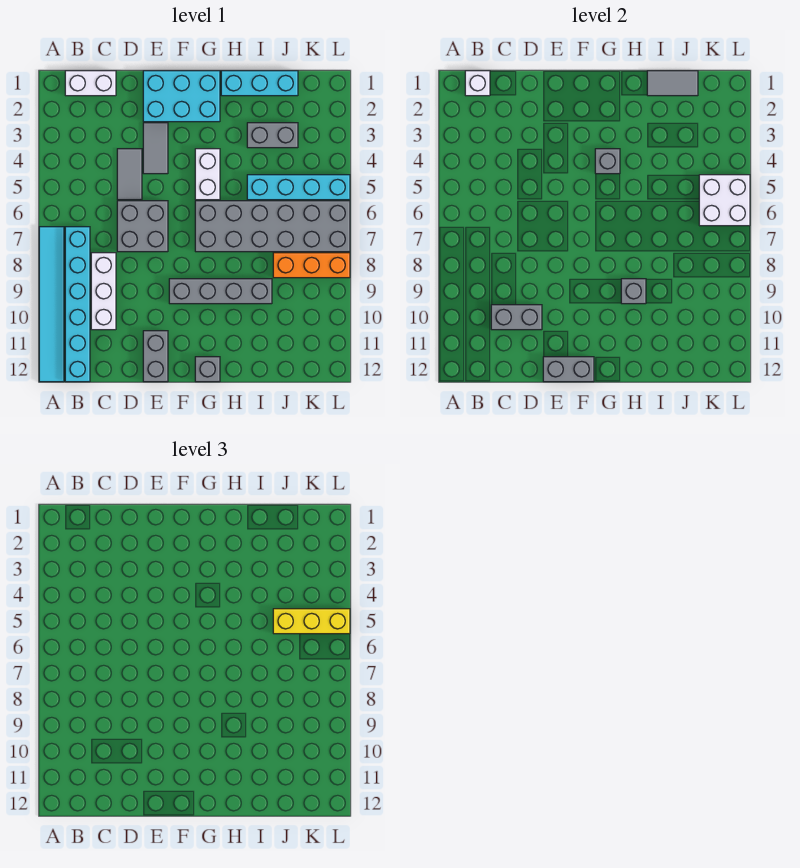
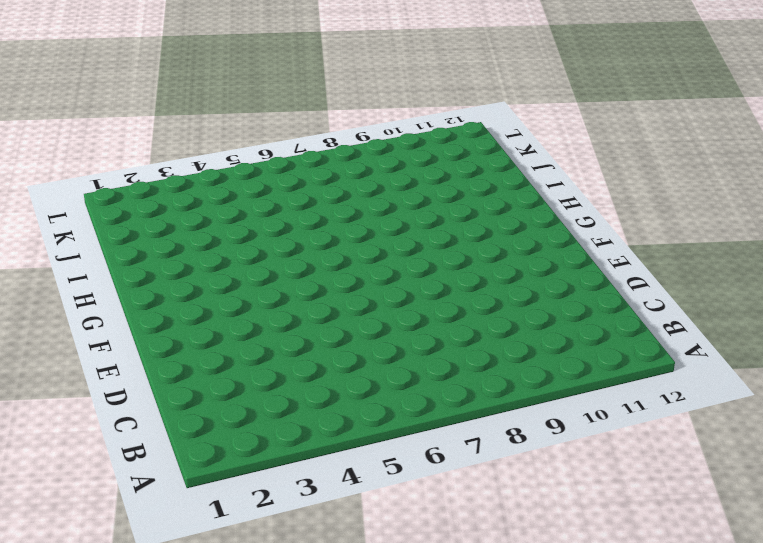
none -> cyan tile A7:A12 level 1
none -> white brick B1:C1 level 1
none -> cyan brick B7:B12 level 1

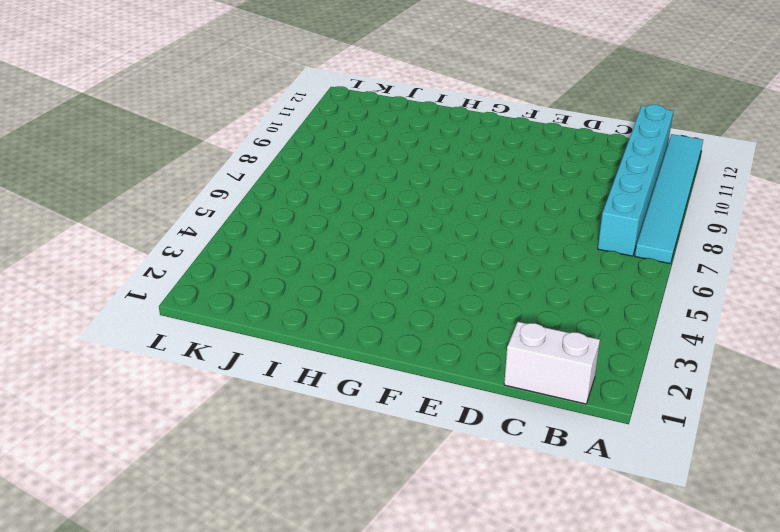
none -> white brick C8:C10 level 1
none -> grey tile D4:D5 level 1
none -> grey brick D6:E7 level 1

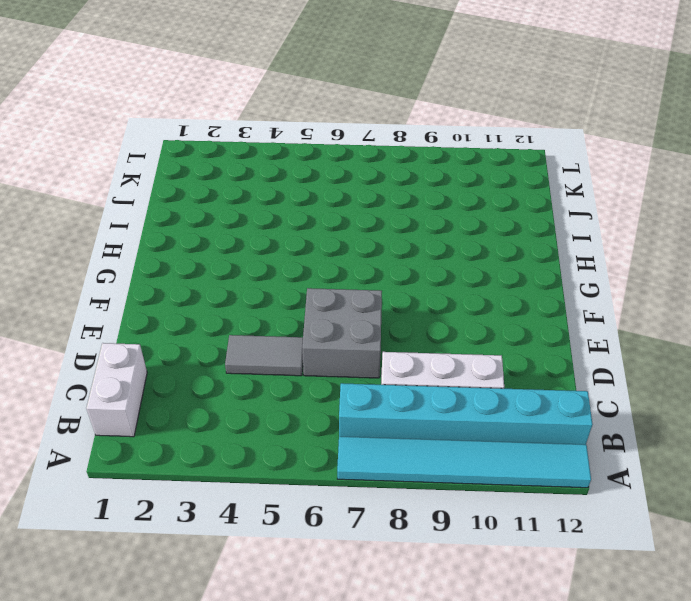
none -> cyan brick E1:G2 level 1
none -> grey tile E3:E4 level 1
none -> grey brick E11:E12 level 1

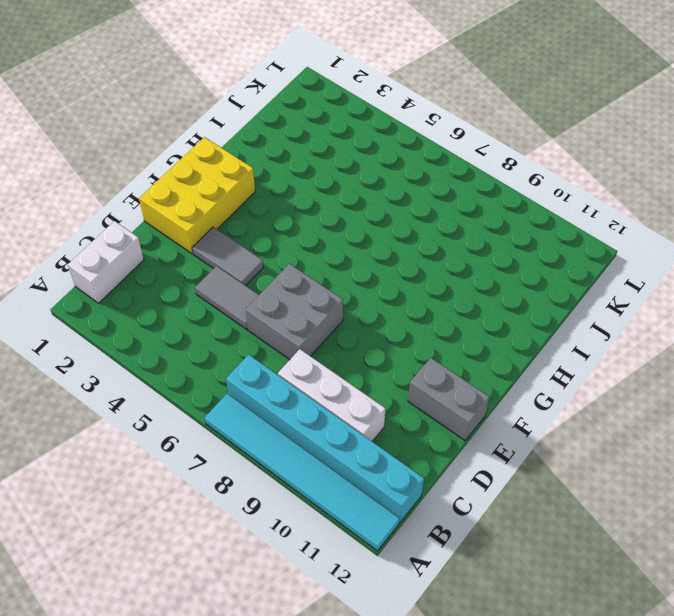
yellow brick E1:G2 level 1 -> cyan brick E1:G2 level 1
none -> grey brick F9:I9 level 1
none -> white brick G4:G5 level 1
none -> grey brick G6:L7 level 1

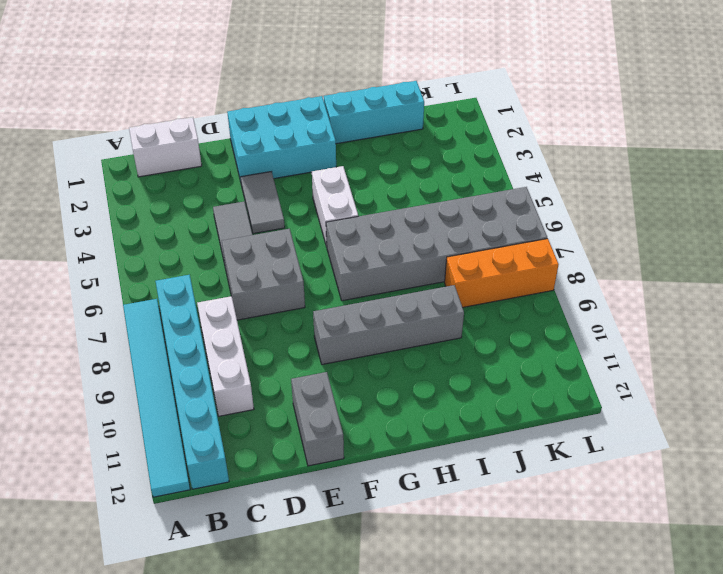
none -> grey brick G12 level 1
none -> grey brick I3:J3 level 1
none -> cyan brick I5:L5 level 1

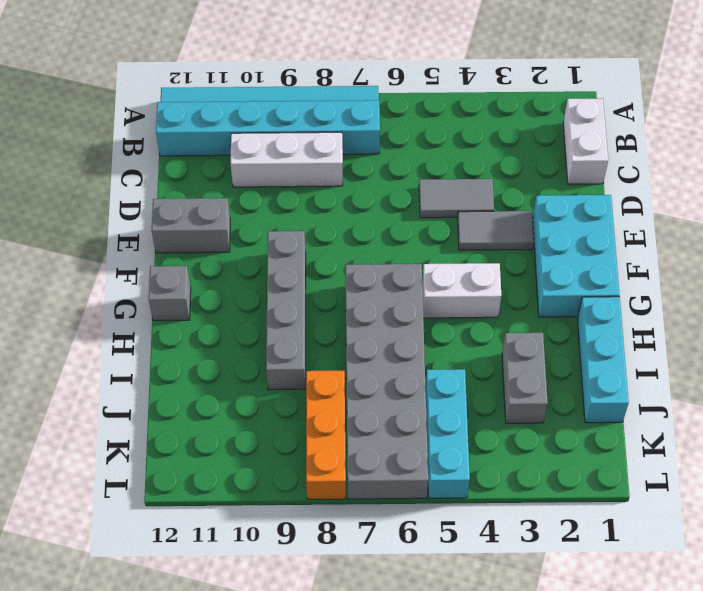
cyan brick J5:L5 level 1 -> cyan brick I5:L5 level 1
none -> grey brick D6:E7 level 1
none -> white brick B1 level 2
none -> grey brick C10:D10 level 2

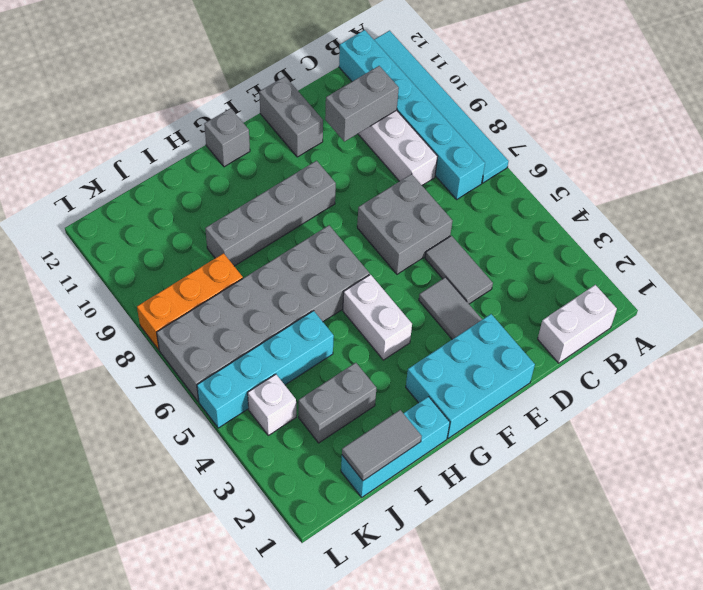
white brick K4 level 1 -> white brick B1 level 2
none -> grey brick E12:F12 level 2
none -> grey brick G4 level 2
none -> grey brick H9 level 2

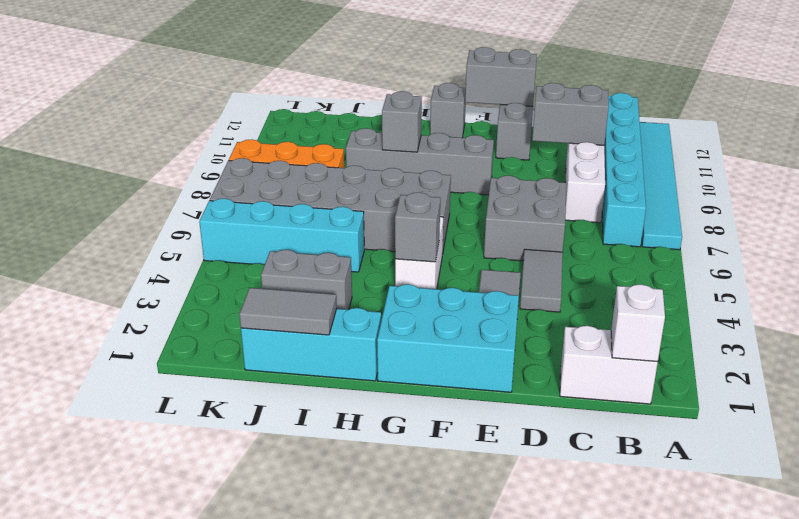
none -> white brick K5:L6 level 2
none -> yellow brick J5:L5 level 3

